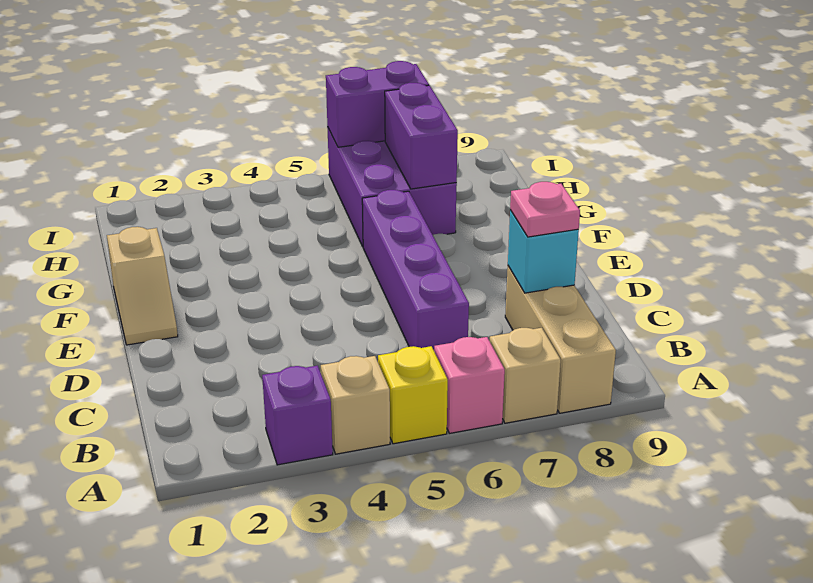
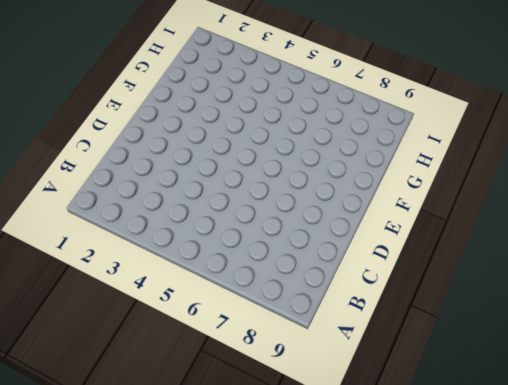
none -> purple brick A3 level 1
none -> tan brick A4 level 1
none -> yellow brick A5 level 1

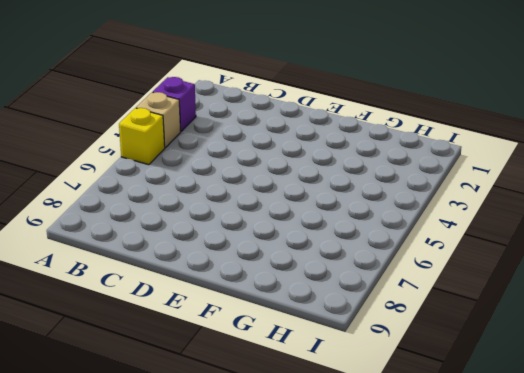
none -> pink brick A6 level 1
none -> tan brick A7 level 1
none -> tan brick A8:C8 level 1

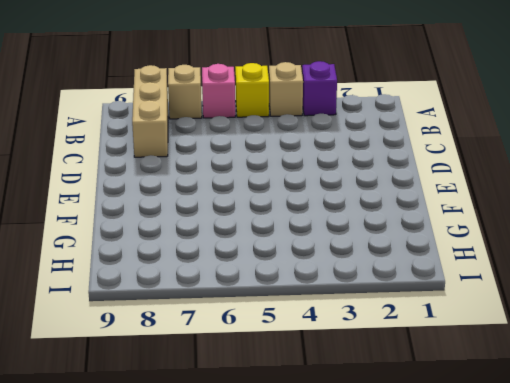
none -> purple brick C6:F6 level 1
none -> tan slope E1:F1 level 1 top F
none -> purple brick G6:I7 level 1

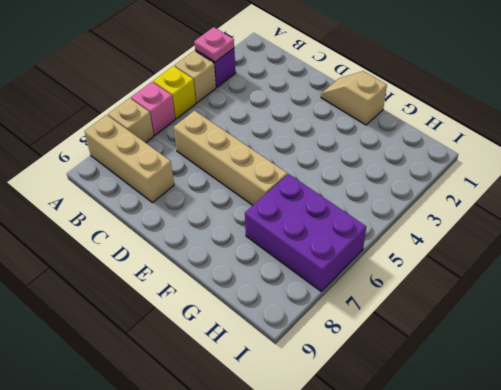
pink plate A3 level 2 -> pink plate C8 level 3
tan brick C6:F6 level 1 -> purple brick C6:F6 level 1
none -> cyan brick C8 level 2
none -> purple brick G7:H7 level 2
none -> purple brick I6:I7 level 2

